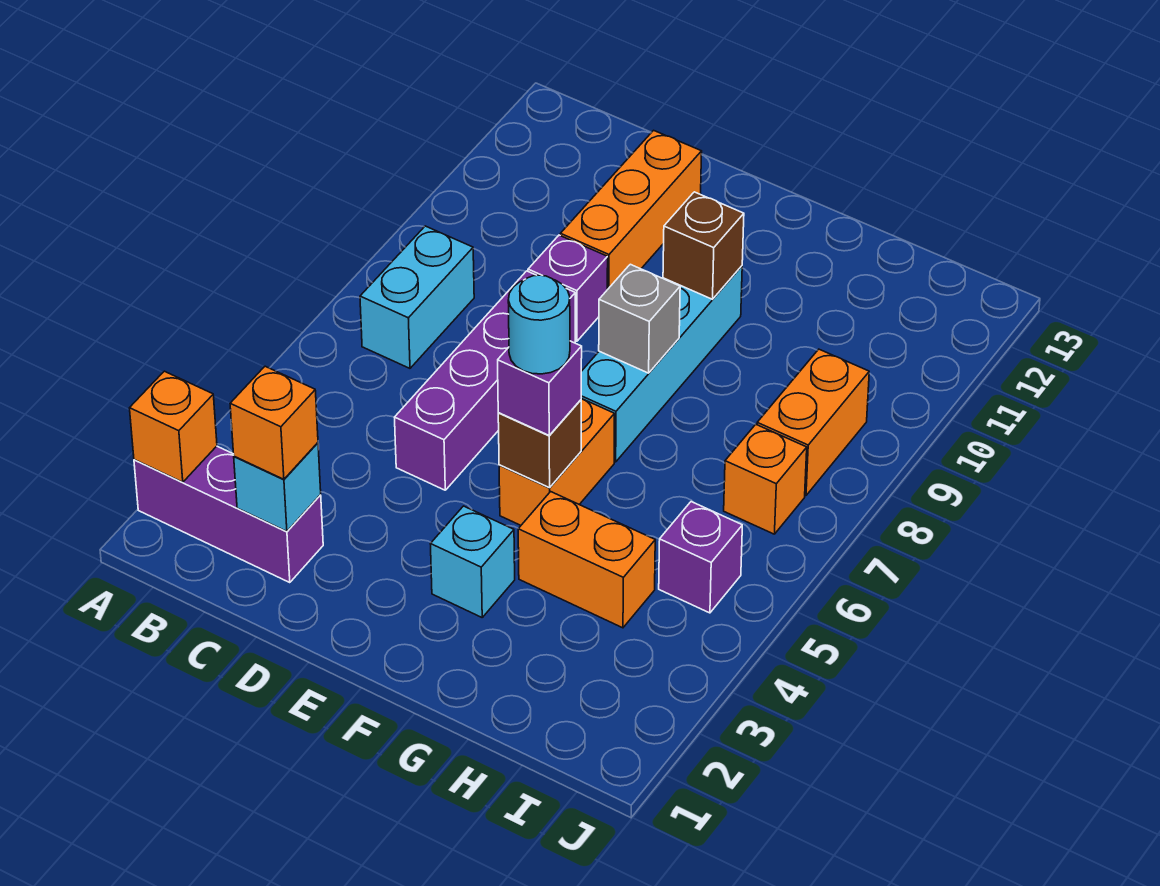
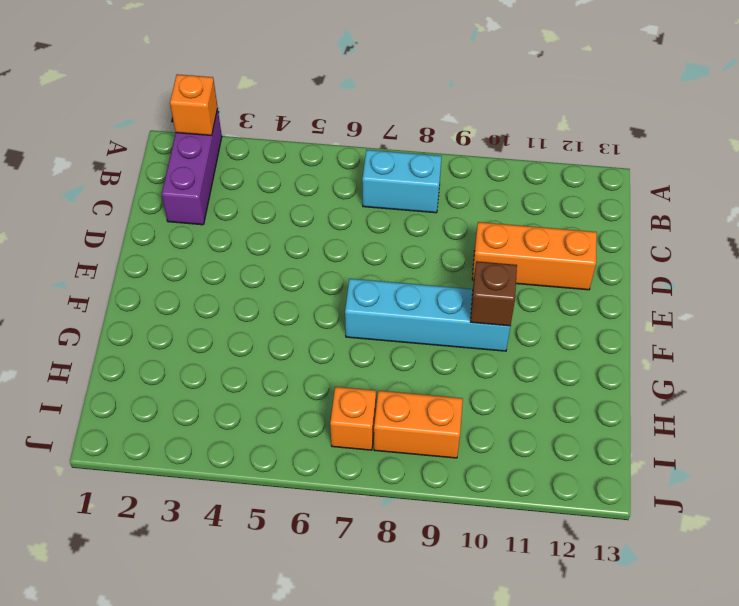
none -> purple brick D5:D8 level 1
none -> purple brick D9 level 1
none -> cyan brick F3 level 1

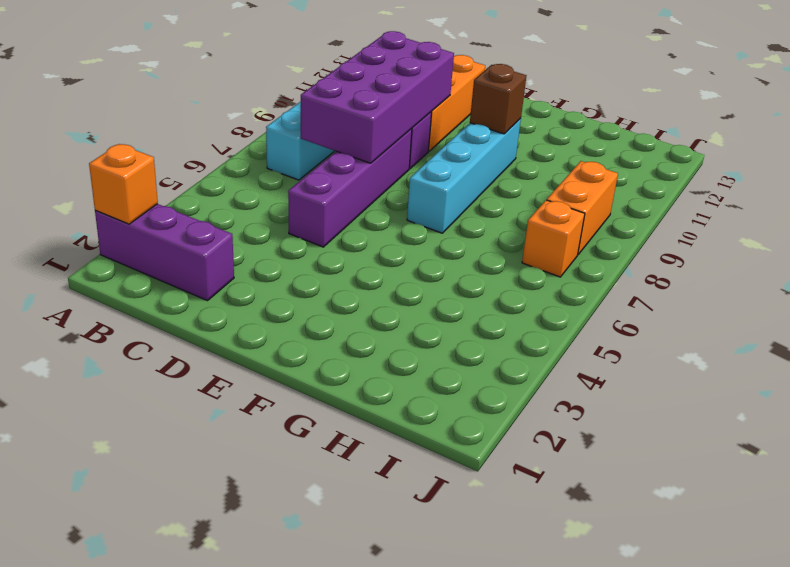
purple brick C7:D10 level 2 -> none
none -> cyan brick F3 level 1
none -> orange brick F5:F6 level 1
none -> orange brick G4:H4 level 1

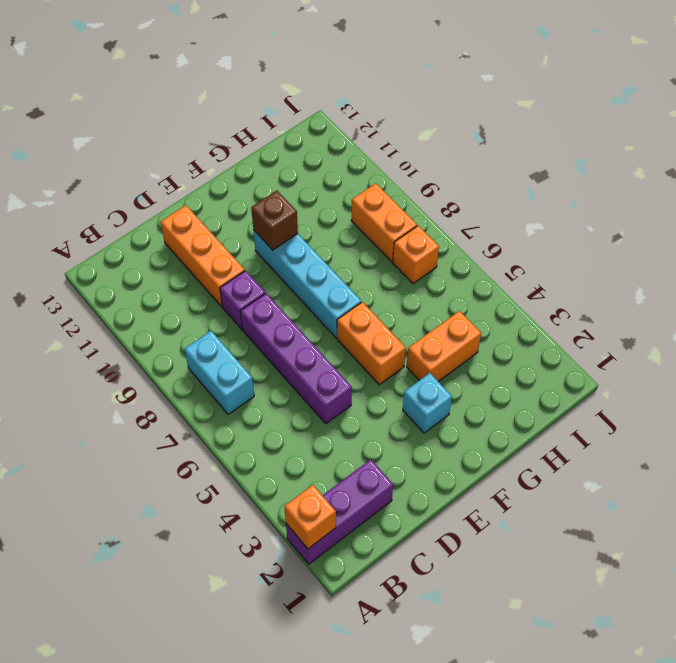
none -> purple brick I5 level 1
none -> cyan brick C2 level 2
none -> brown brick F5 level 2

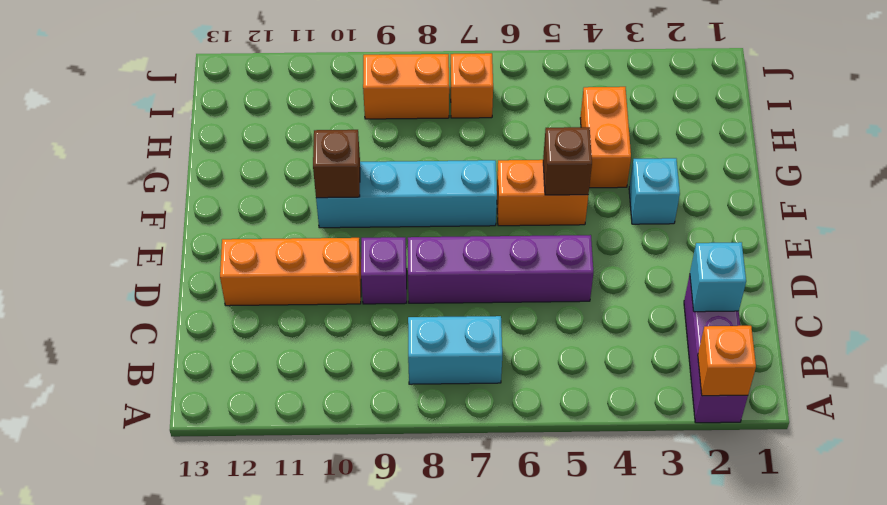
none -> purple brick I5 level 1
none -> grey brick F8 level 2
none -> orange brick C2 level 3

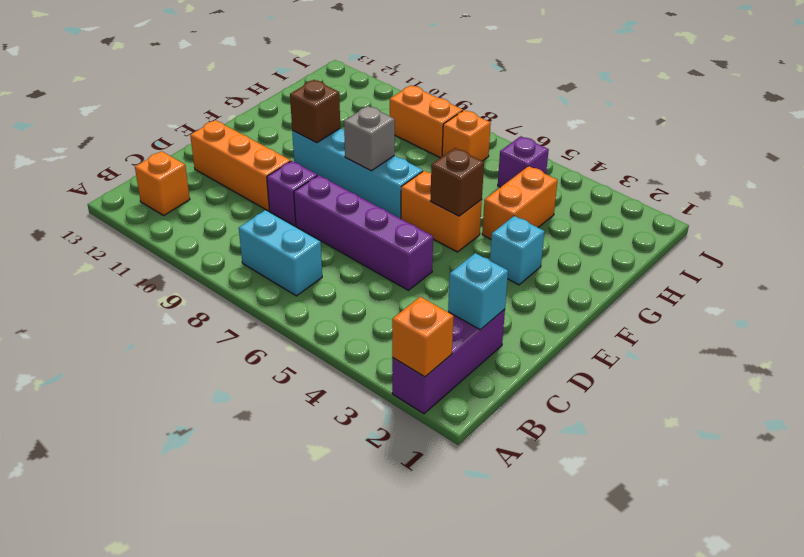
orange brick B12 level 1 -> orange brick C2 level 3
none -> purple brick F5 level 3
none -> cyan round brick F5 level 4

